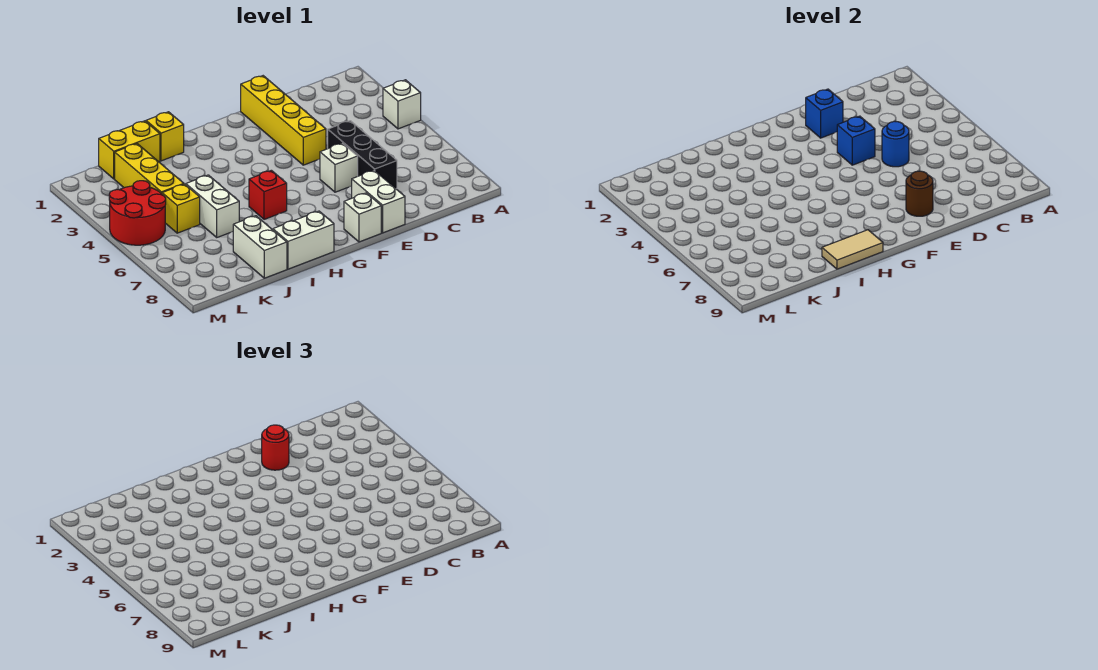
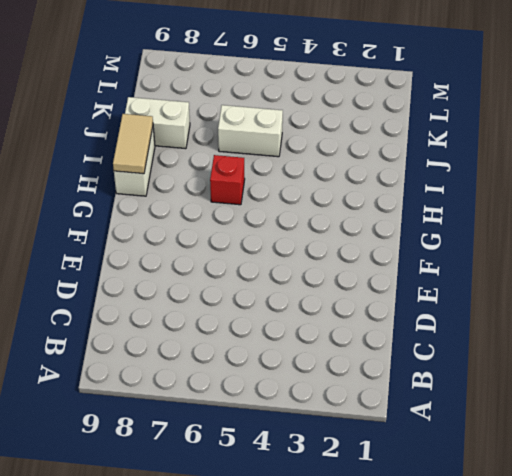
none -> white brick A4 level 1
none -> black brick D5:D7 level 1
none -> yellow brick E1:E4 level 1

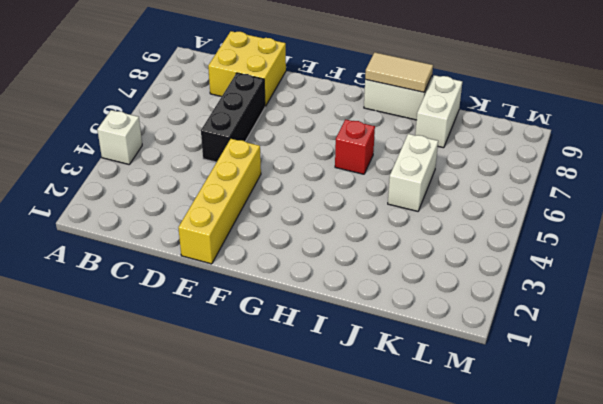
yellow brick C8:D9 level 1 -> none
none -> white brick E6 level 1
none -> white brick E8:E9 level 1
none -> white brick F9 level 1

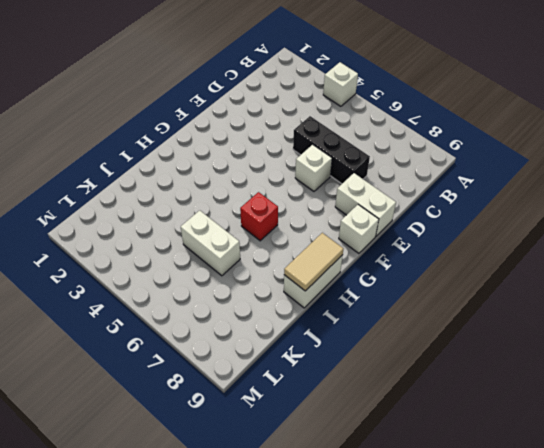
none -> yellow brick E1:E4 level 1
none -> yellow brick I1 level 1
none -> yellow brick J1:K1 level 1

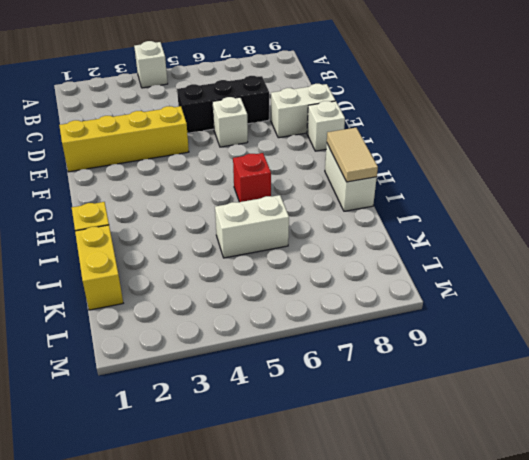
none -> white brick J8:J9 level 1
none -> yellow brick K2:K4 level 1
none -> yellow brick K5 level 1

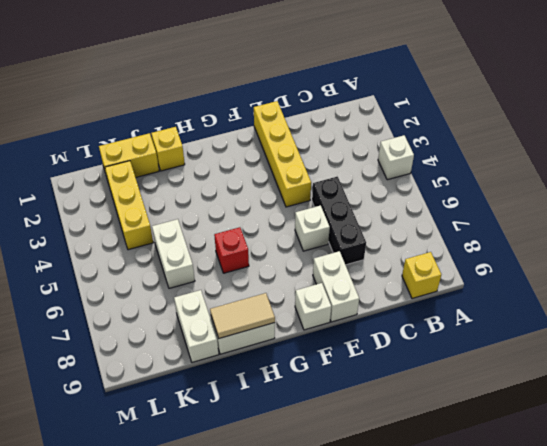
yellow brick B9 level 1 -> yellow brick K5 level 1
none -> red round brick L4:M5 level 1
none -> blue round brick D5 level 2
none -> blue brick E2 level 2

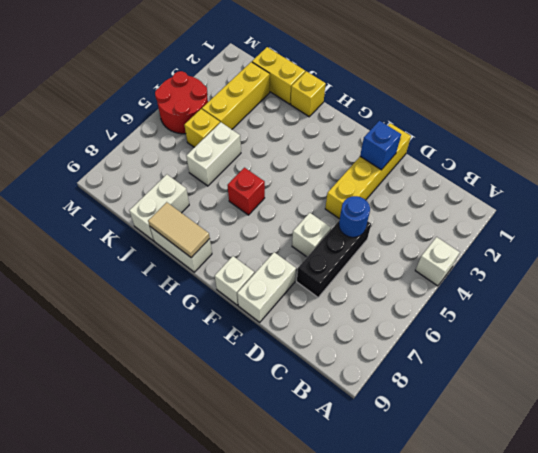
none -> blue brick E4 level 2
none -> brown round brick E8 level 2
none -> red round brick E2 level 3

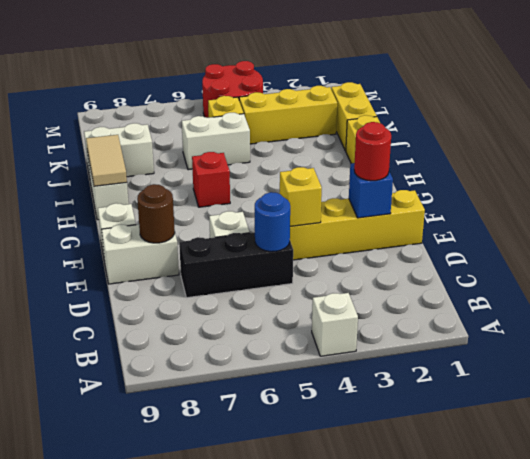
yellow brick E4 level 2 -> blue brick E4 level 2

